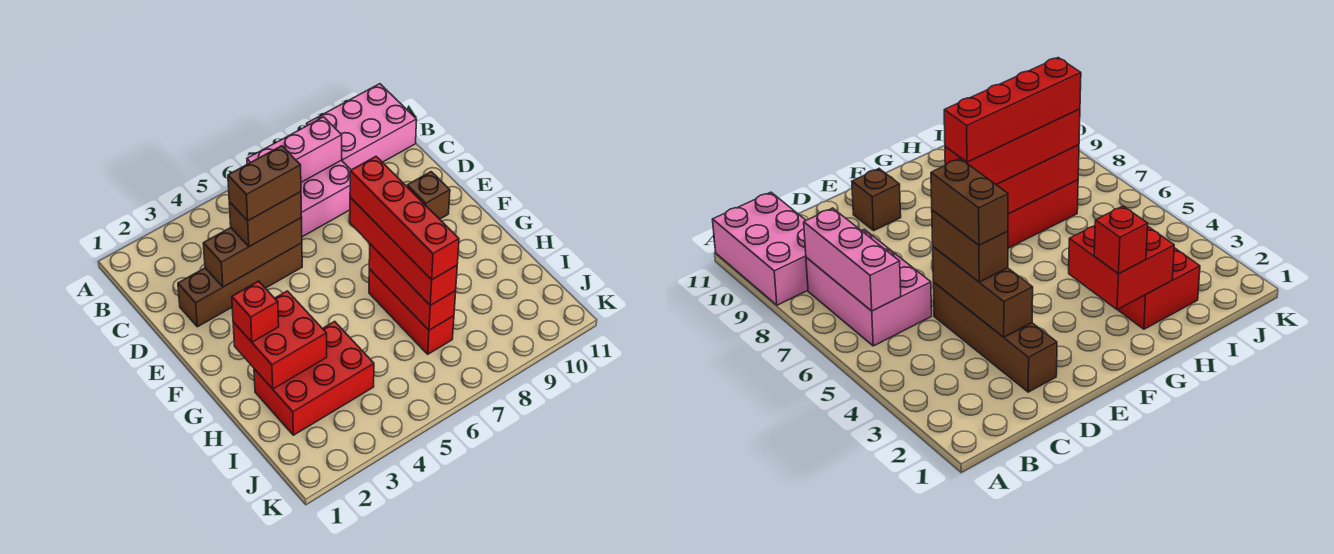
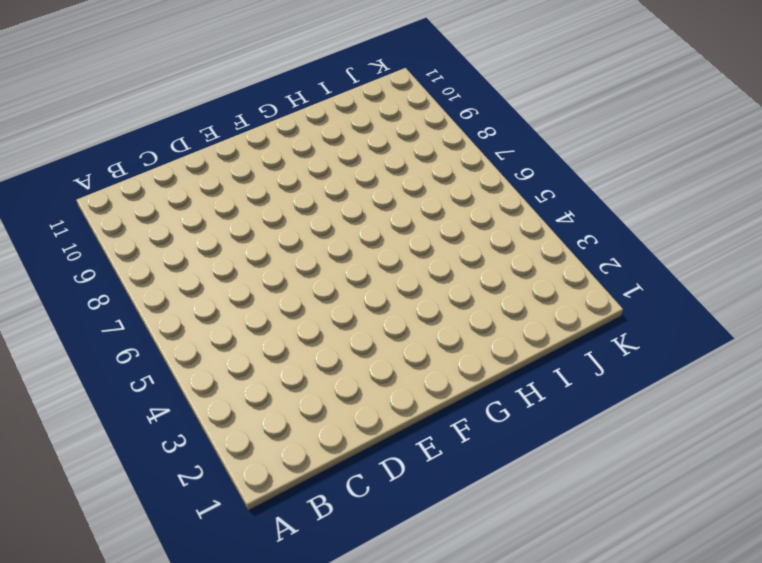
none -> pink brick A9:B11 level 1
none -> pink brick B6:C8 level 1
none -> brown brick D2:D5 level 1

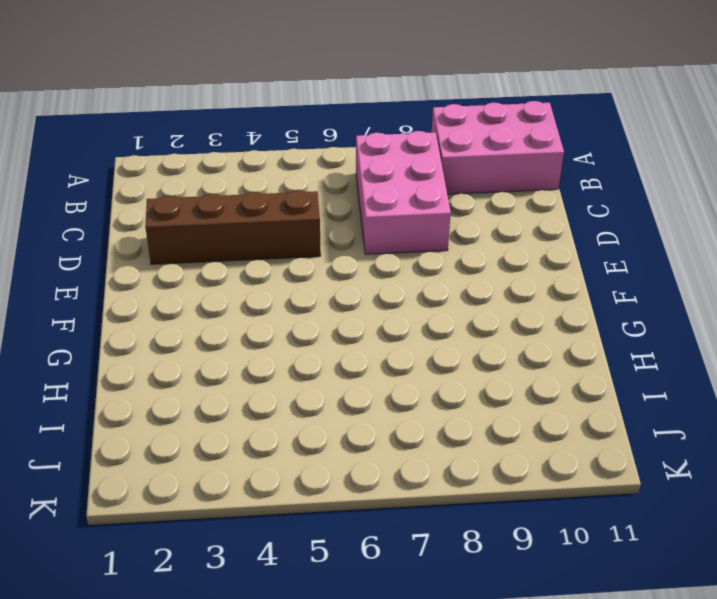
pink brick B7:D8 level 1 -> pink brick B6:C8 level 1
none -> brown brick E10 level 1
none -> red brick G7:I7 level 1
none -> red brick H2:I4 level 1

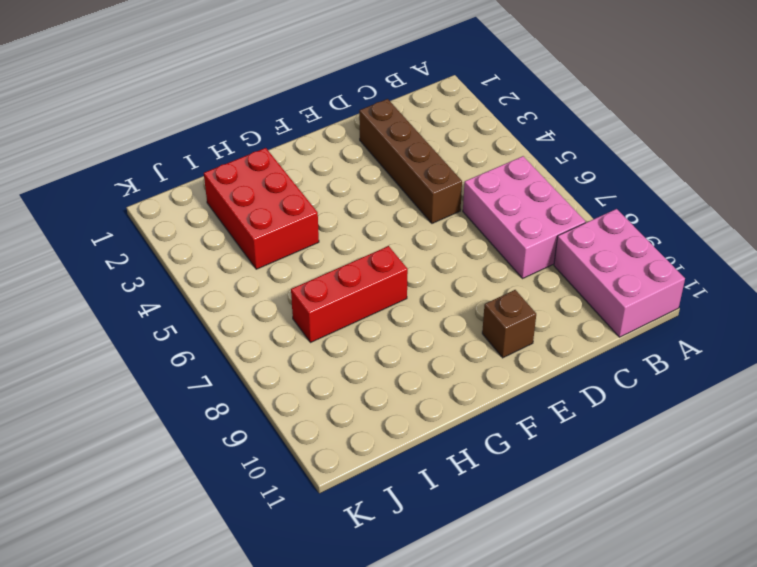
none -> pink brick B6:B8 level 2
none -> brown brick D3:D5 level 2
none -> red brick G2:H3 level 2

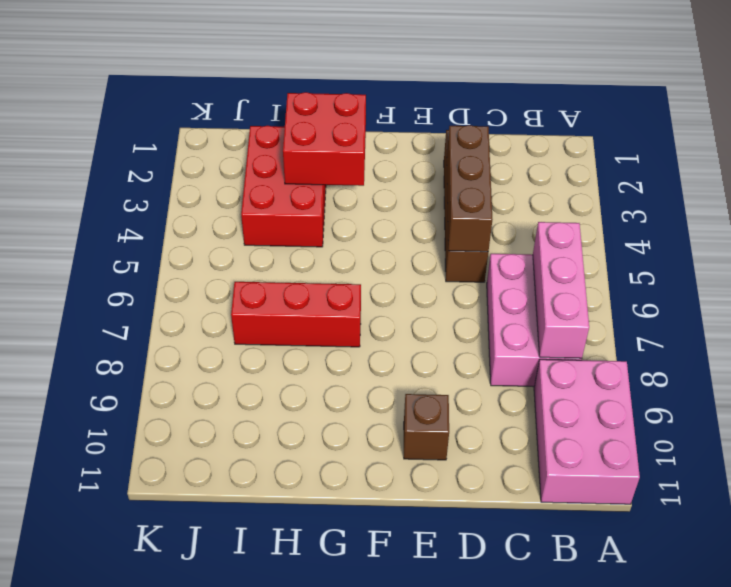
none -> red brick G7:I7 level 2
none -> brown brick D4:D5 level 3
none -> red brick F7:I7 level 3

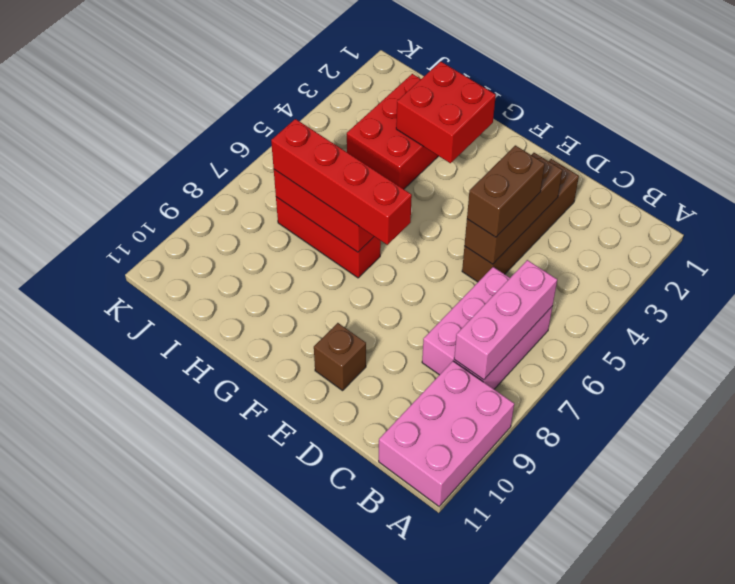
none -> red brick G2 level 3
none -> brown brick D4:D5 level 4
none -> red brick F7:I7 level 4

